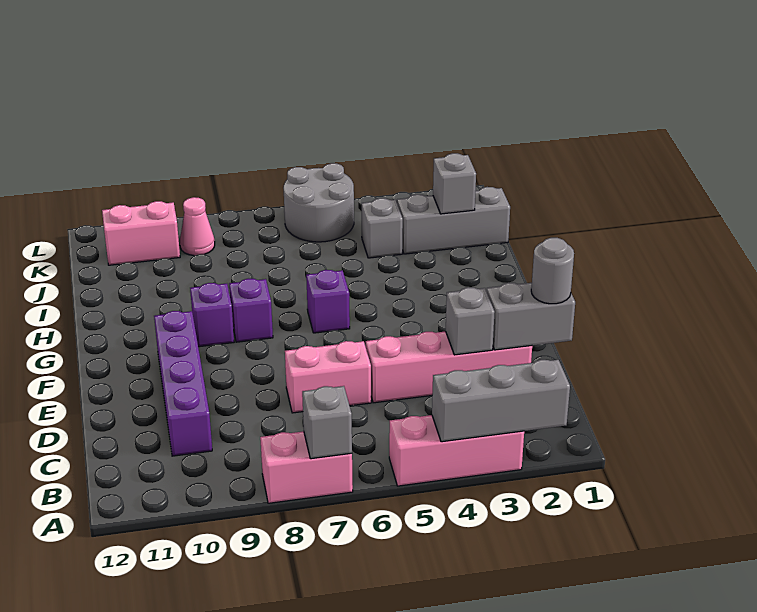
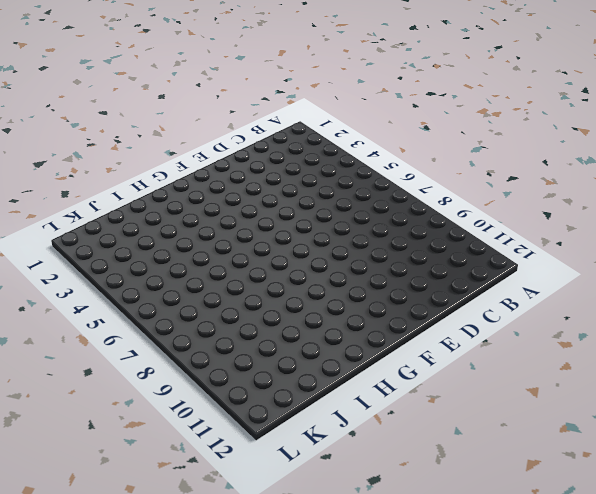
none -> pink brick A3:A5 level 1
none -> pink brick A7:A8 level 1
none -> purple brick C10:F10 level 1

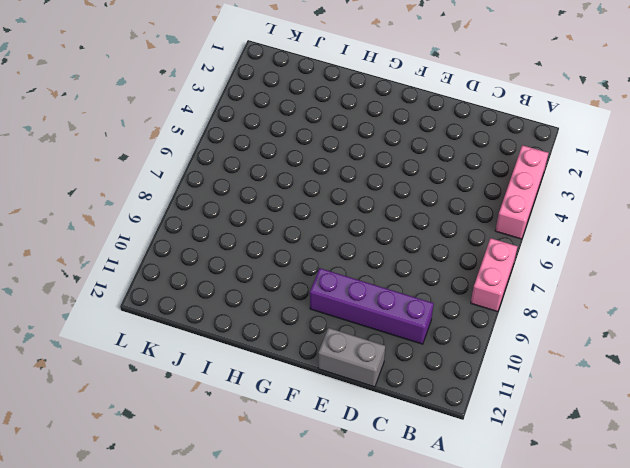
grey brick D12:E12 level 1 -> grey brick D1:D2 level 2
none -> pink brick D2:D5 level 1
none -> pink brick D6:D7 level 1
none -> purple brick G6 level 1

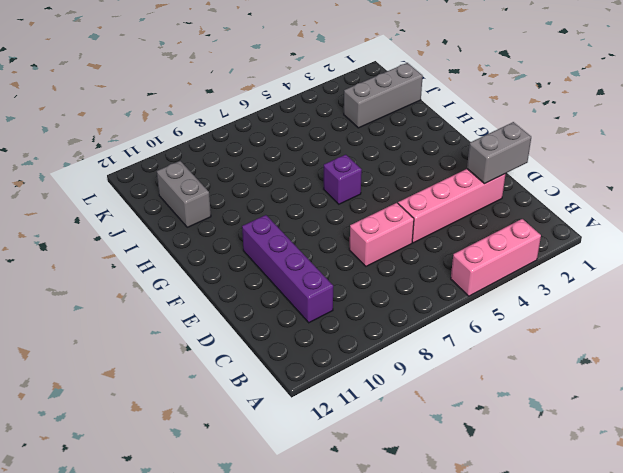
grey brick I11:J11 level 1 -> none
none -> pink brick A7:A8 level 1
none -> purple brick G8 level 1
none -> purple brick G9 level 1

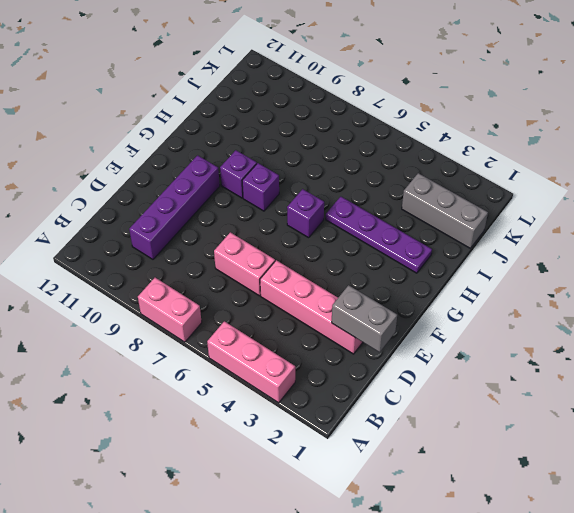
purple plate H2:H5 level 1 -> none
none -> grey brick J4 level 1
none -> grey round brick K5:L6 level 1
none -> pink cone K9 level 1

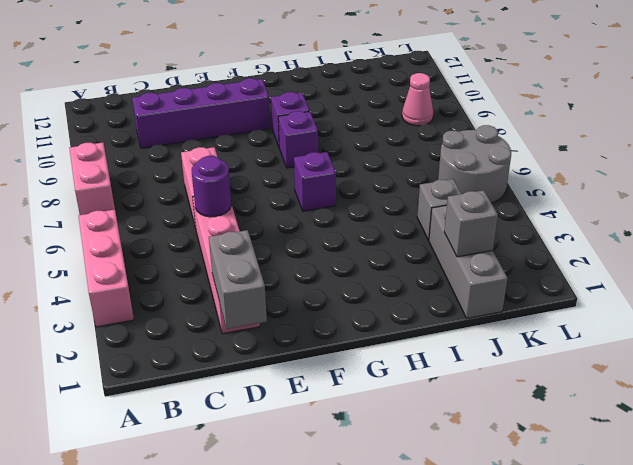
purple round brick D5 level 2 -> none
none -> pink brick K10:K11 level 1
none -> grey brick A2:A4 level 2
none -> grey brick A7 level 2

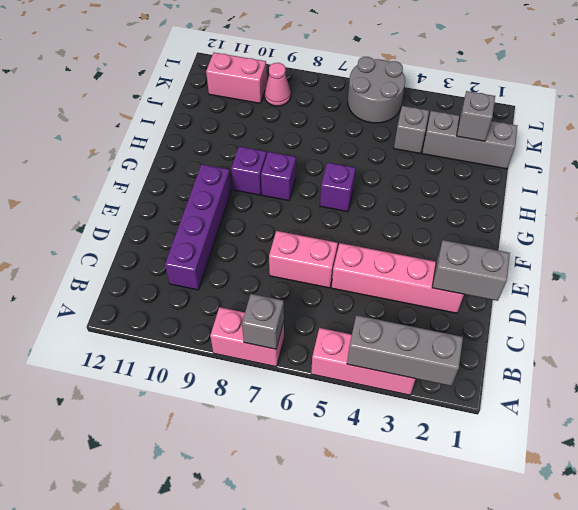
none -> grey brick D3 level 2
none -> grey round brick D1 level 3

